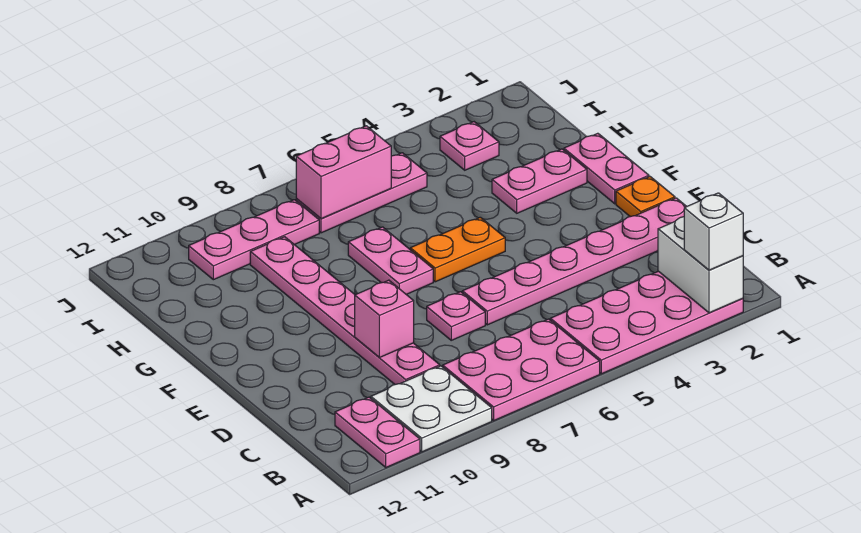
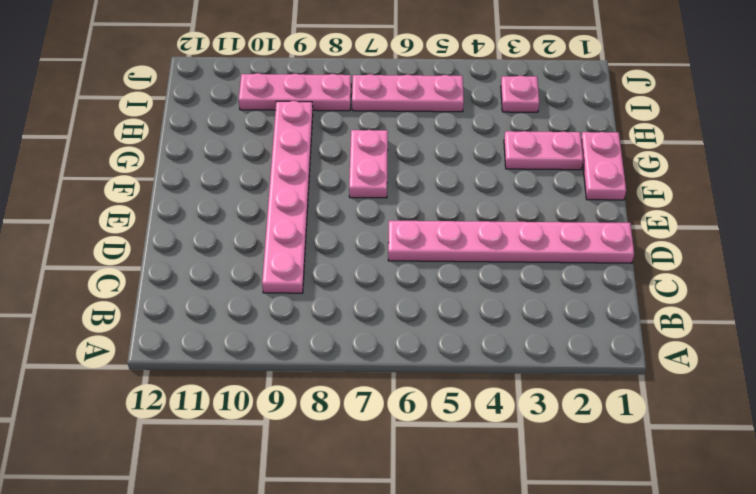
none -> pink plate A2:B5 level 1
none -> pink plate A6:B8 level 1
none -> white plate A9:B10 level 1

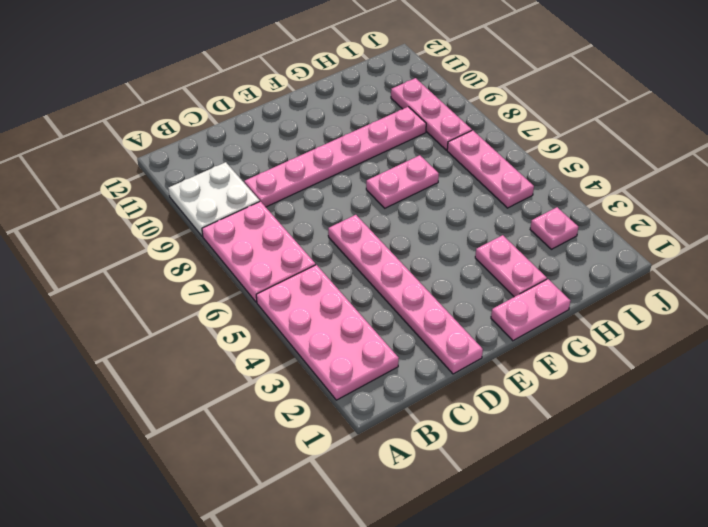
none -> pink plate A11:B11 level 1
none -> pink plate D7 level 1
none -> orange plate E1 level 1

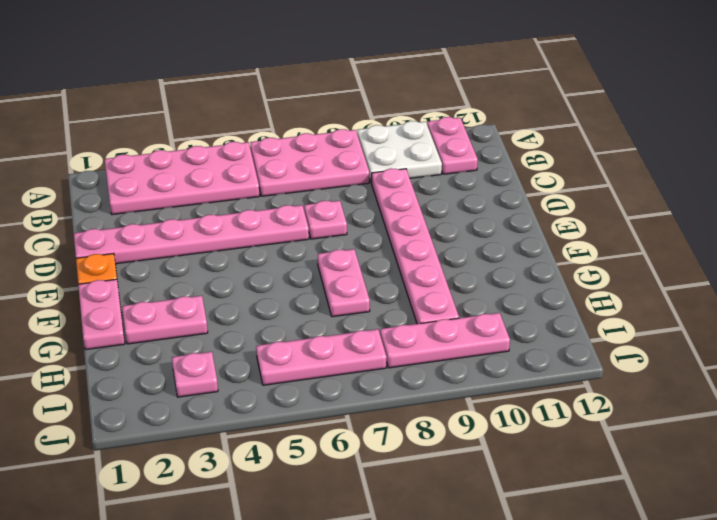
none -> orange plate F5:F6 level 1
none -> white brick A2:B2 level 2
none -> pink brick D9 level 2

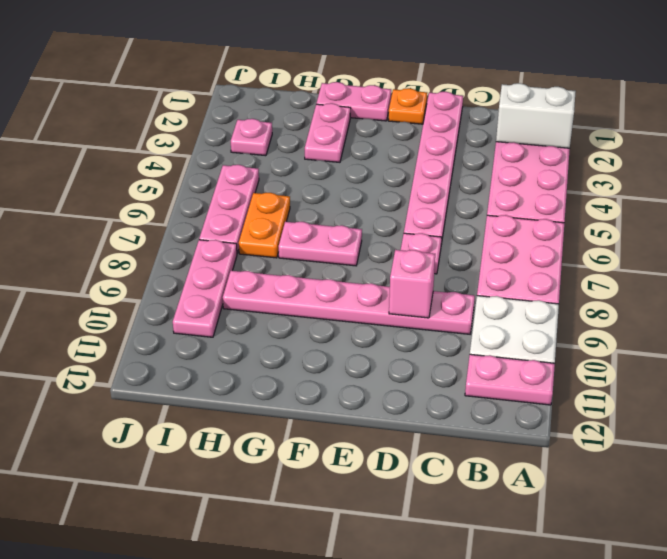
orange plate H6:H7 level 1 -> orange plate F5:F6 level 1
none -> pink brick I6:I7 level 2
none -> white brick A2 level 3

